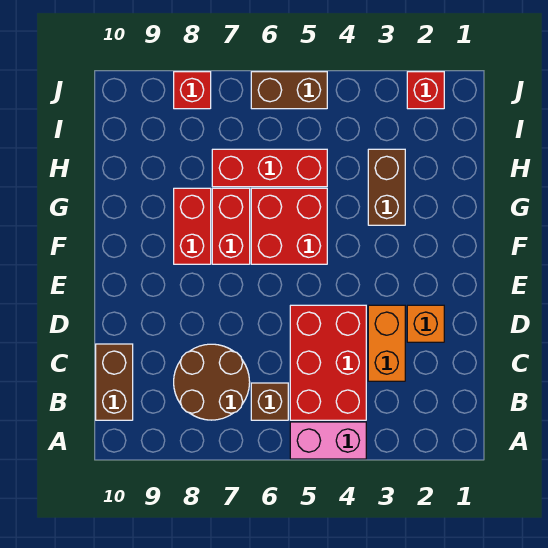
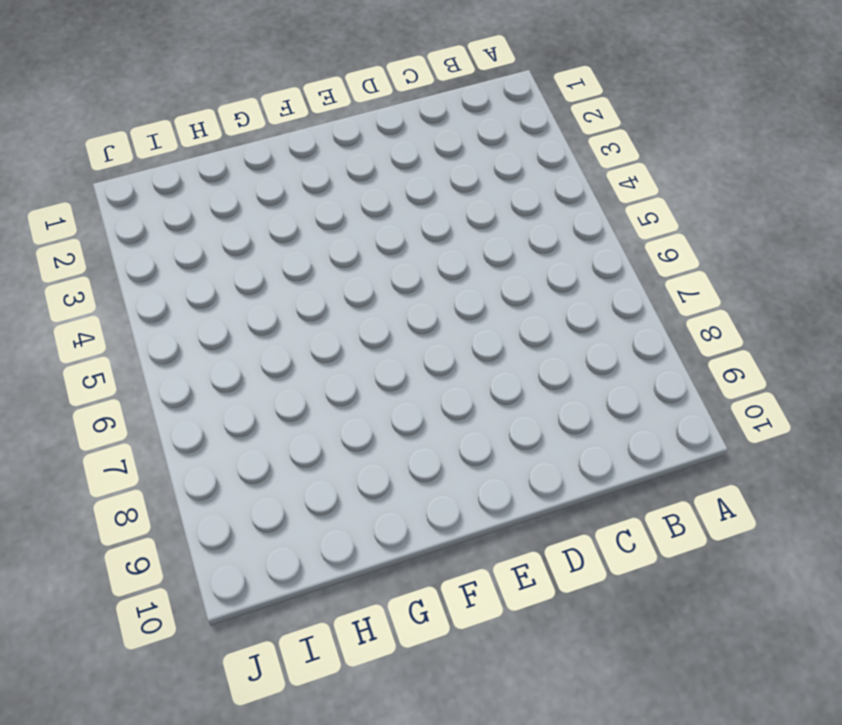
none -> pink brick A4:A5 level 1
none -> red brick B4:D5 level 1
none -> brown brick B6 level 1

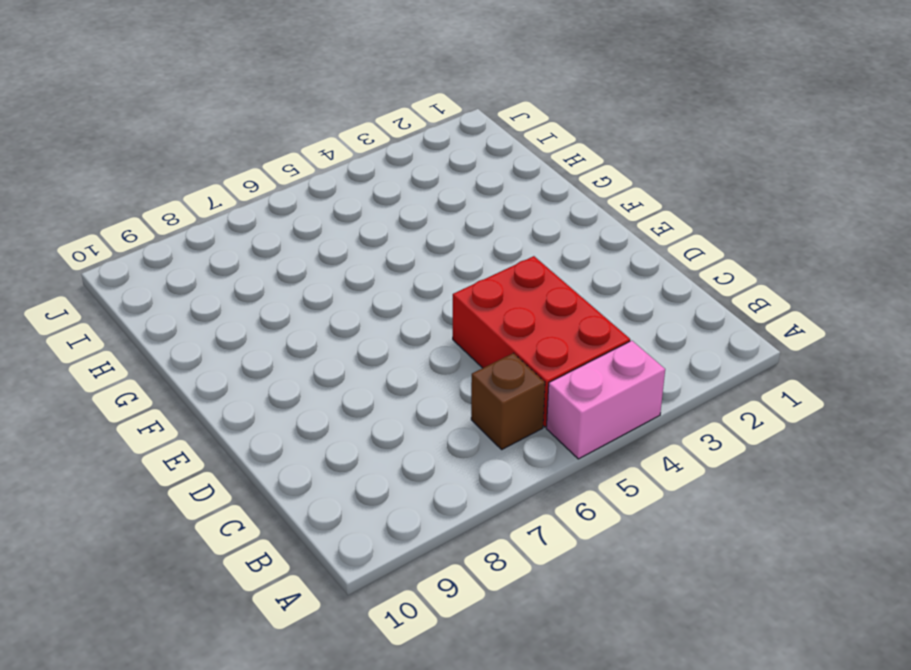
none -> brown round brick B7:C8 level 1
none -> brown brick B10:C10 level 1
none -> orange brick C3:D3 level 1

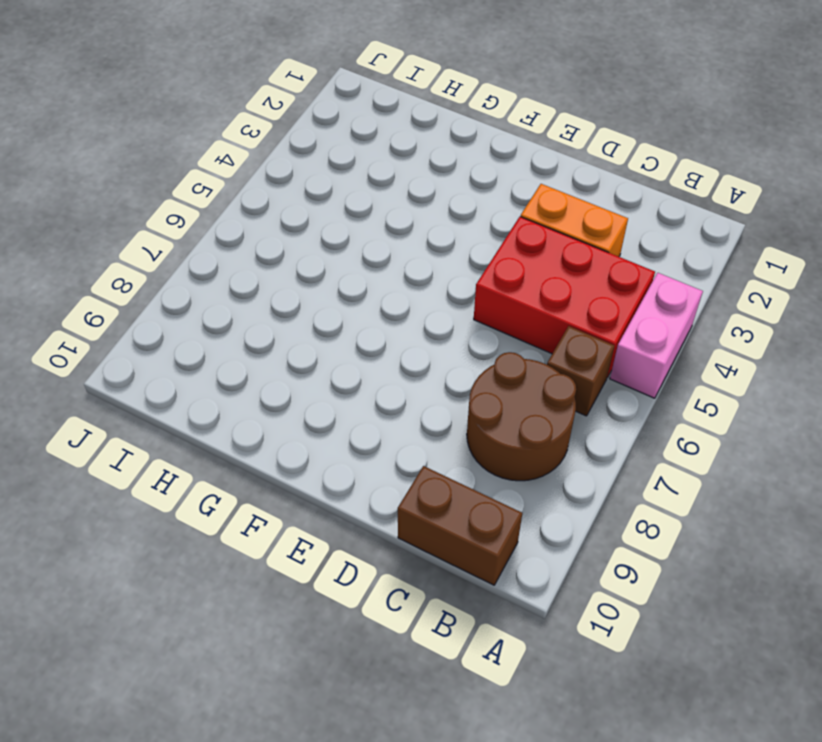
none -> orange brick D2 level 1
none -> red brick F5:G6 level 1
none -> red brick F7:G7 level 1

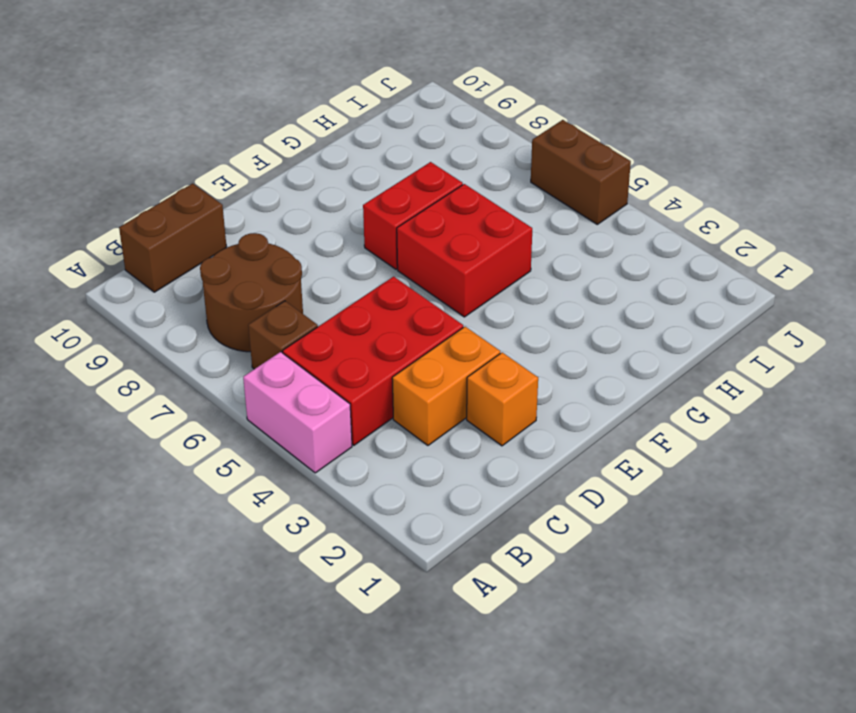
none -> red brick F8:G8 level 1
none -> brown brick G3:H3 level 1
none -> red brick H5:H7 level 1

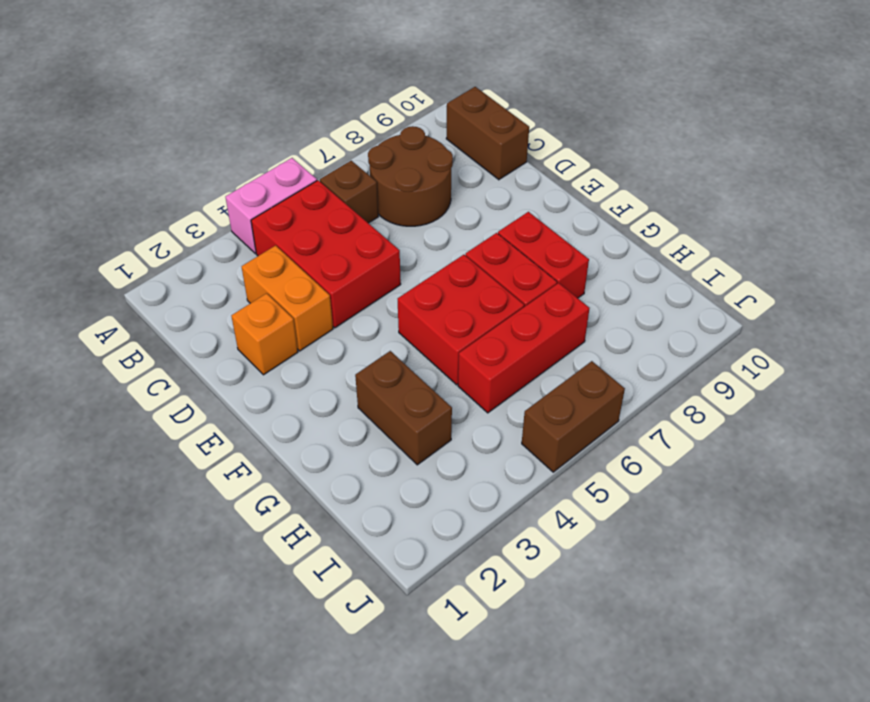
none -> red brick J2 level 1
none -> red brick J8 level 1

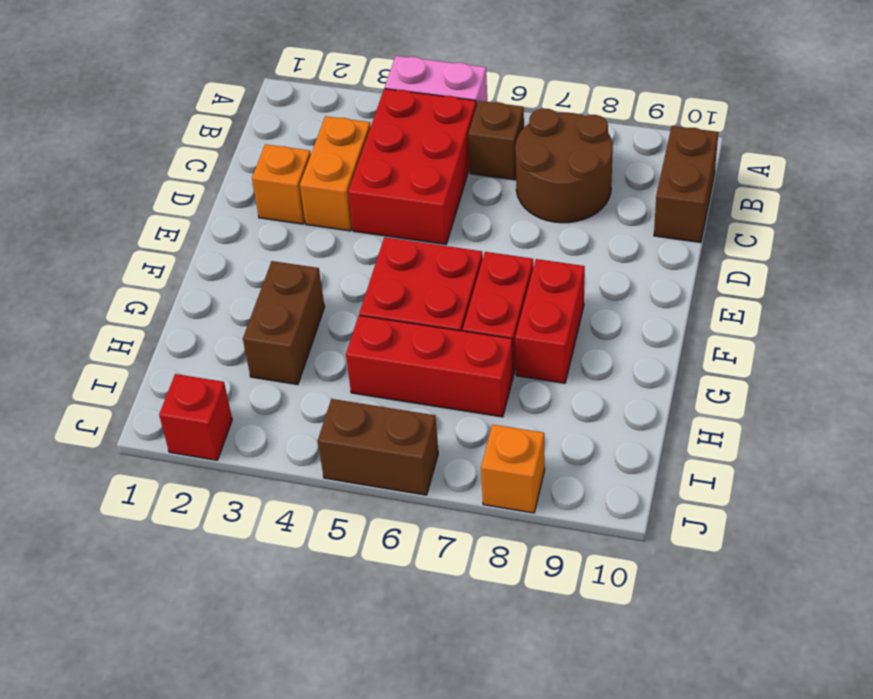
orange brick J8 level 1 -> red brick J8 level 1

